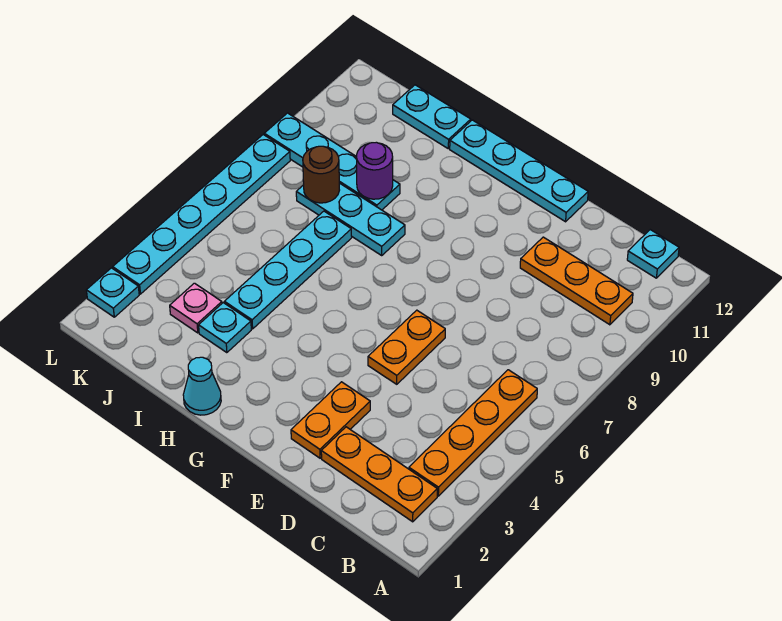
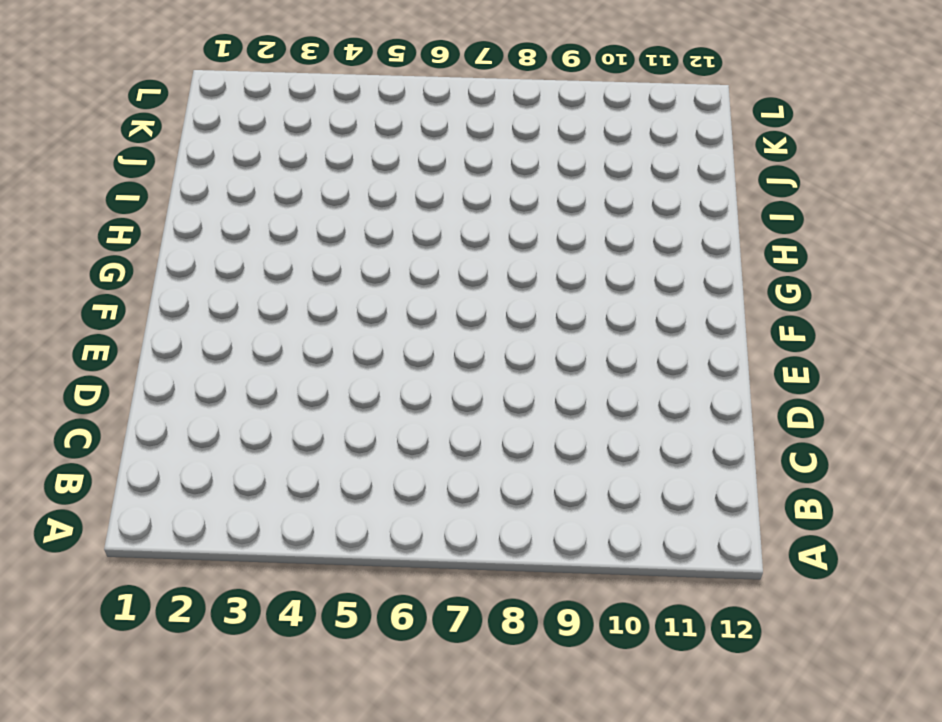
none -> orange plate B2:D2 level 1
none -> orange plate B3:B6 level 1
none -> orange plate B10:D10 level 1

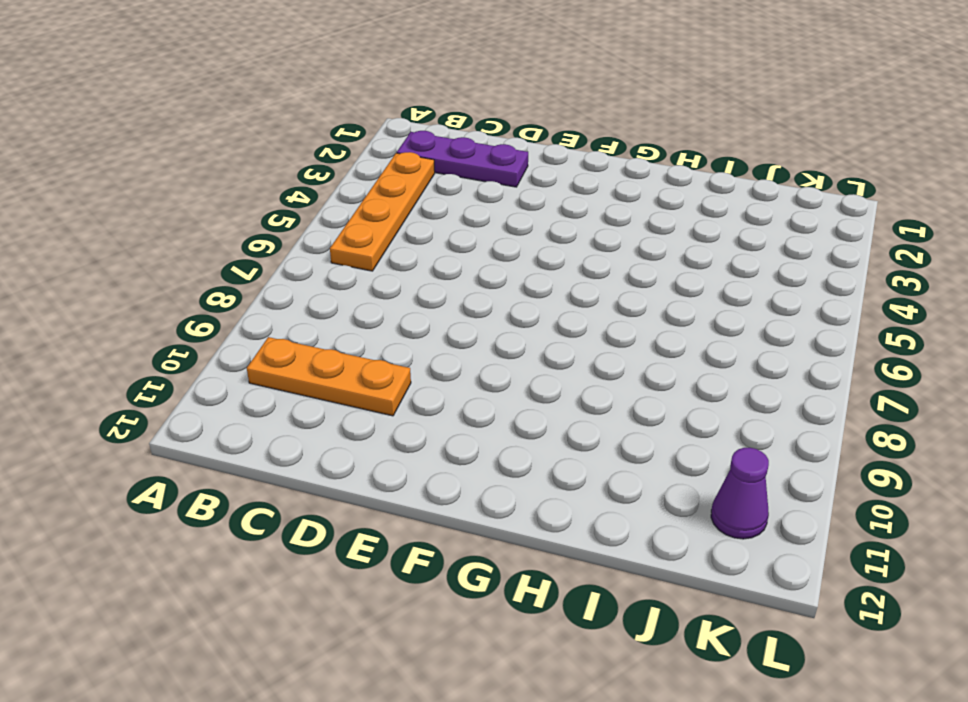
purple plate B2:D2 level 1 -> orange plate B2:D2 level 1
purple cone K11 level 1 -> none
none -> cyan plate B12 level 1
none -> orange plate E2:E3 level 1
none -> orange plate E5:E6 level 1

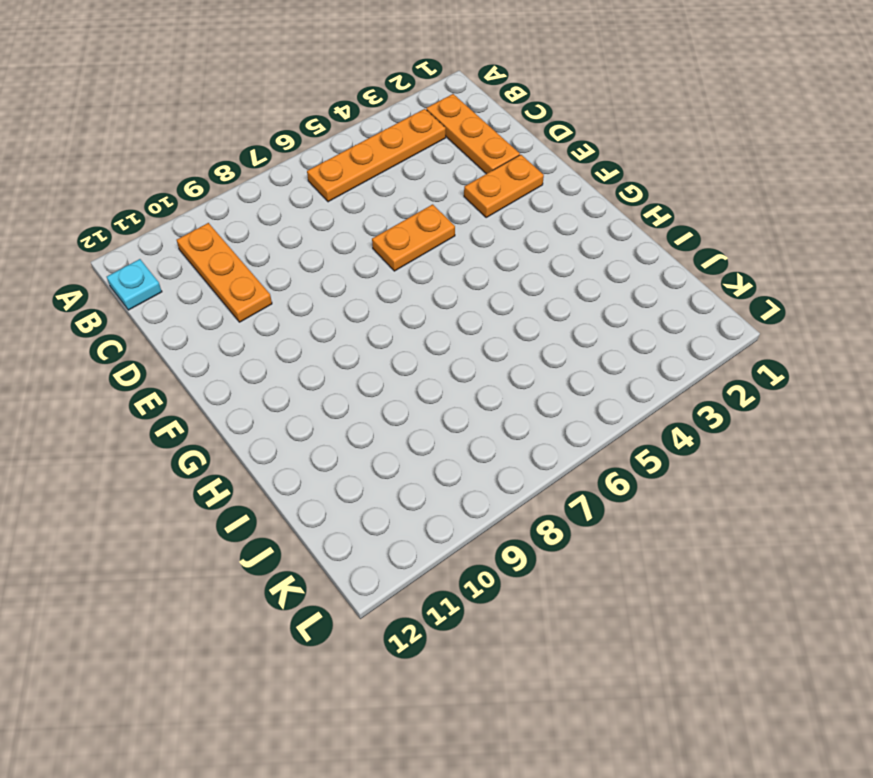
none -> cyan plate E12:H12 level 1
none -> cyan cone H1 level 1
none -> cyan plate H8:J8 level 1

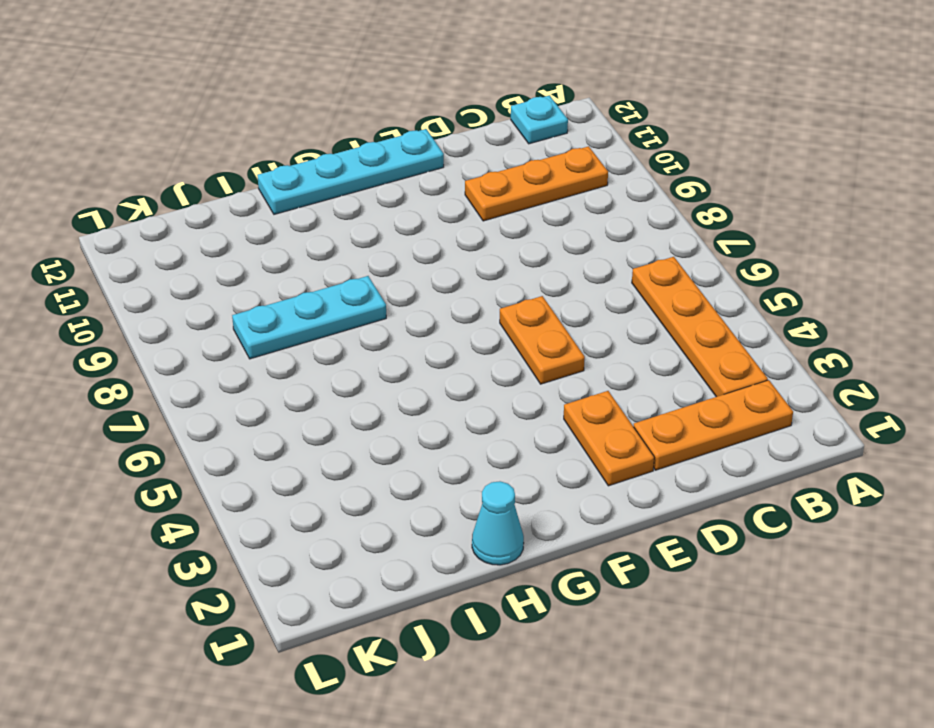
none -> cyan plate I3 level 1
none -> cyan plate I4:I7 level 1
none -> cyan plate I9:L9 level 1

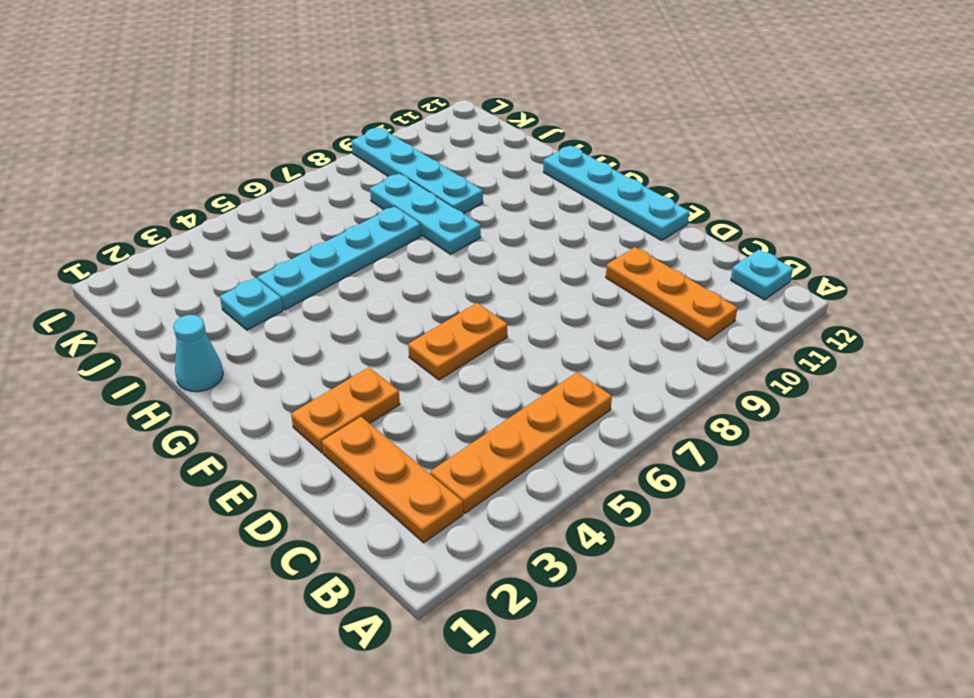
none -> cyan plate I12:J12 level 1
none -> pink plate J3 level 1
none -> cyan plate L2 level 1

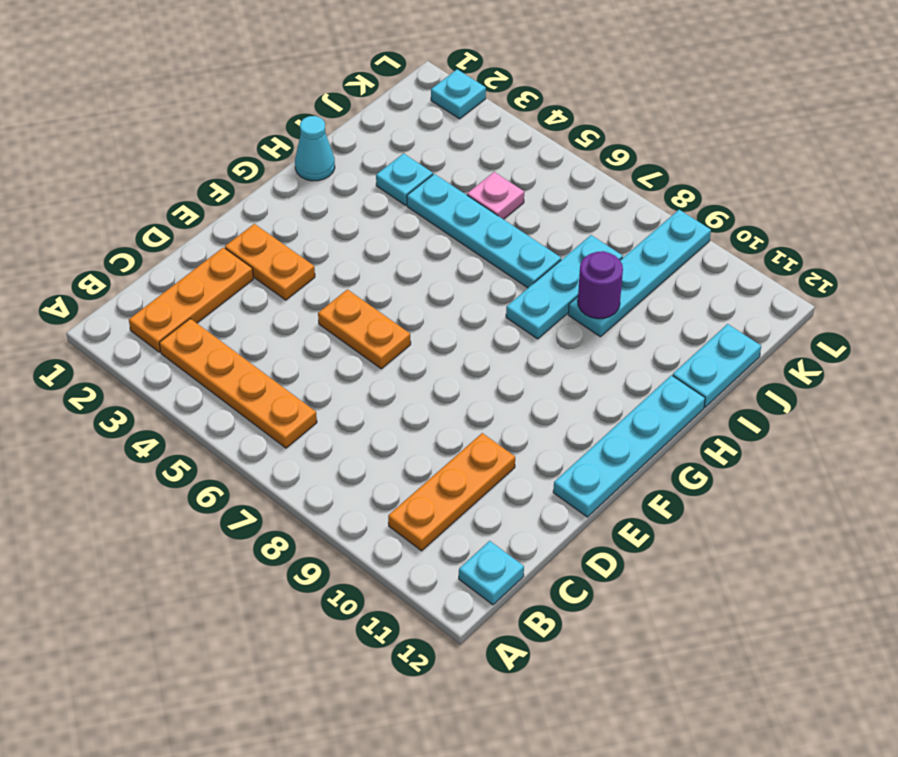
pink plate J5 level 1 -> pink plate J3 level 1
none -> cyan plate L3:L8 level 1
none -> brown round brick J8 level 2

